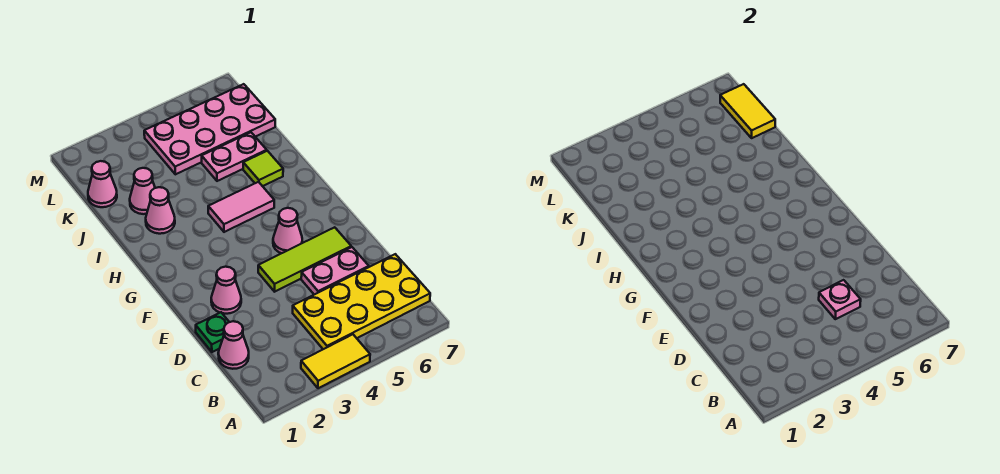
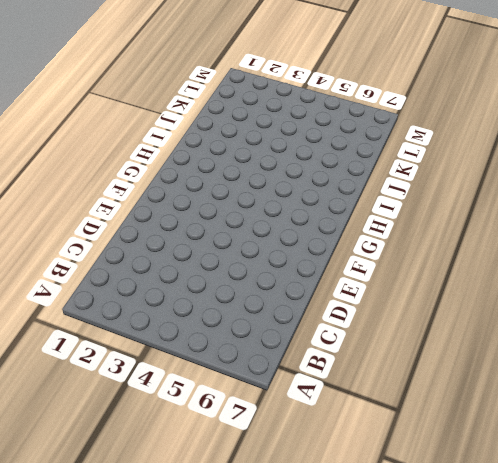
none -> yellow tile A3:A4 level 1
none -> yellow plate B4:C7 level 1
none -> pink cone C1 level 1

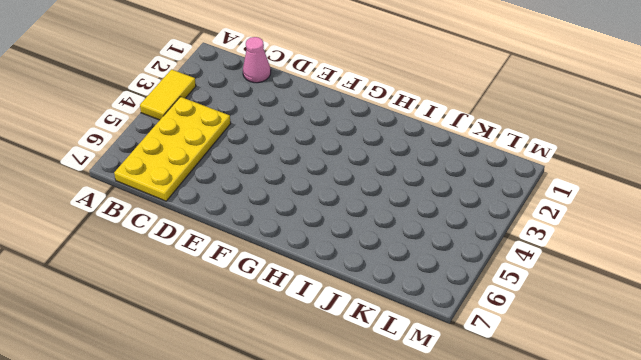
none -> green plate D1 level 1
none -> pink plate D5:D6 level 1
none -> pink cone E2 level 1

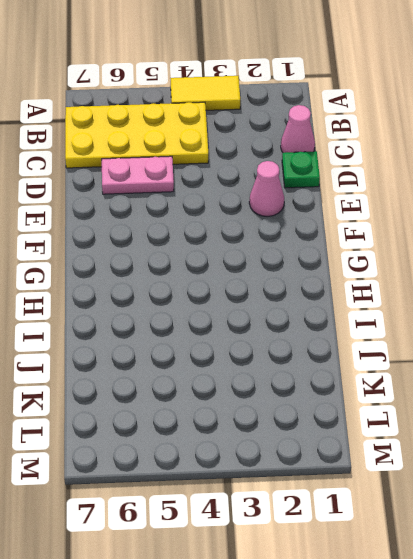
none -> lime tile E4:E6 level 1
none -> pink cone F5 level 1
none -> pink tile H4:H5 level 1

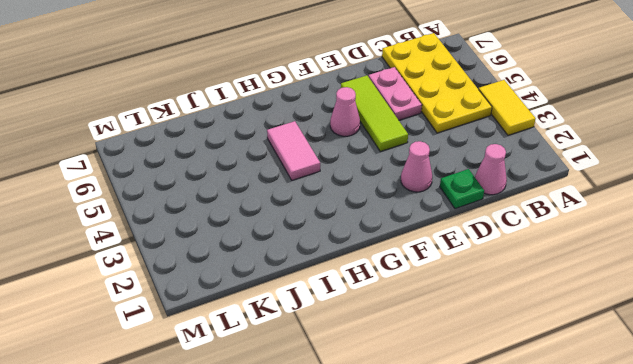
none -> pink cone I2 level 1
none -> lime tile I6 level 1
none -> pink cone J2 level 1

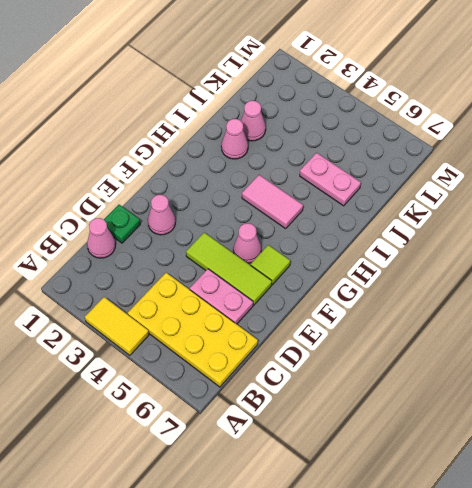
lime tile F6 level 1 -> lime tile I6 level 1
none -> pink cone K1 level 1
none -> pink plate K4:L7 level 1
none -> pink plate C5 level 2

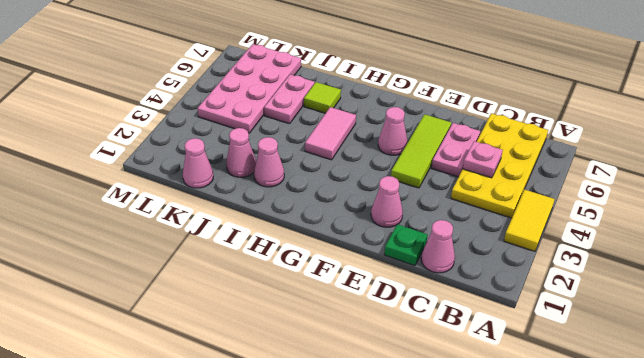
none -> yellow tile K7:L7 level 2

